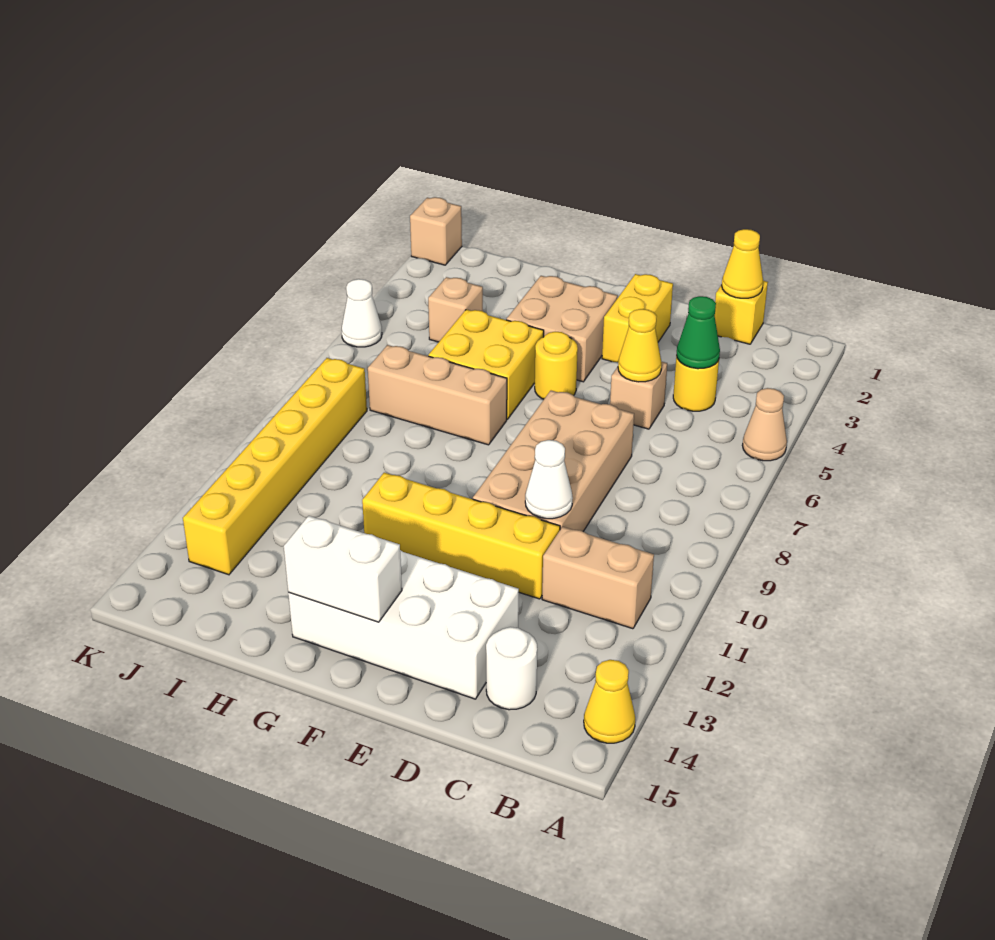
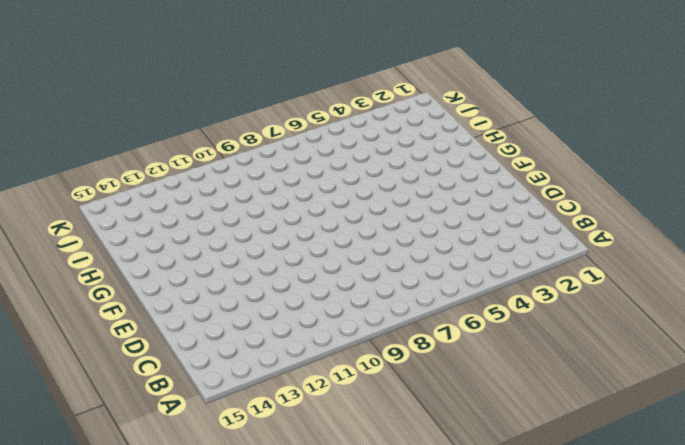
none -> tan cone A5 level 1
none -> yellow cone A14 level 1
none -> tan brick B11:C11 level 1

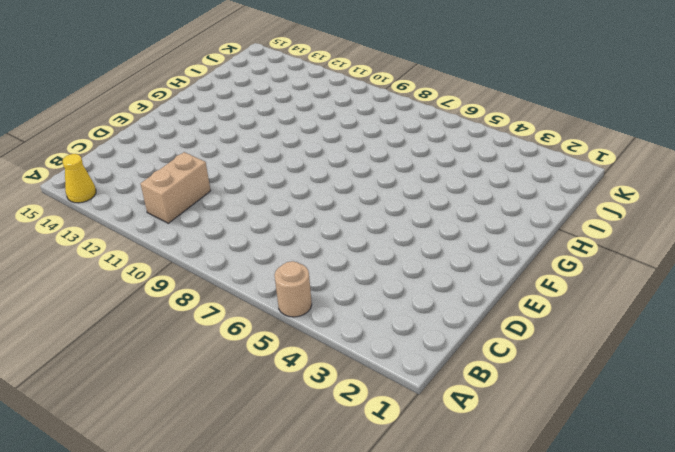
tan round brick A5 level 1 -> tan cone A5 level 1
none -> yellow brick C1 level 1
none -> yellow round brick C4 level 1
none -> white round brick C14 level 1

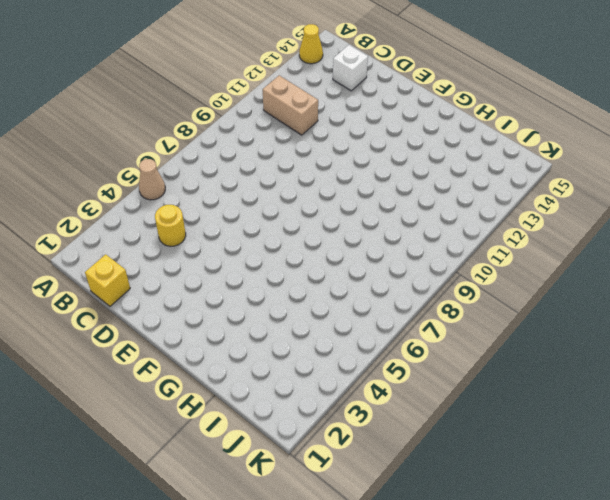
white brick C14 level 1 -> white round brick C14 level 1
none -> tan brick D5 level 1
none -> tan brick D7:E10 level 1
none -> yellow brick D11:G11 level 1

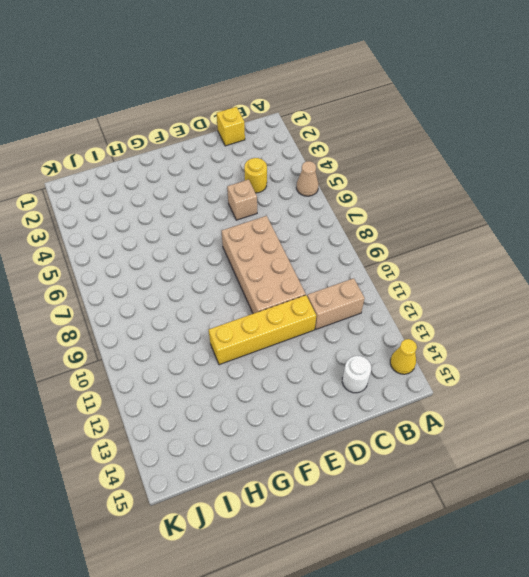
none -> white brick D13:G14 level 1
none -> yellow brick E2:E3 level 1
none -> tan brick F3:G4 level 1

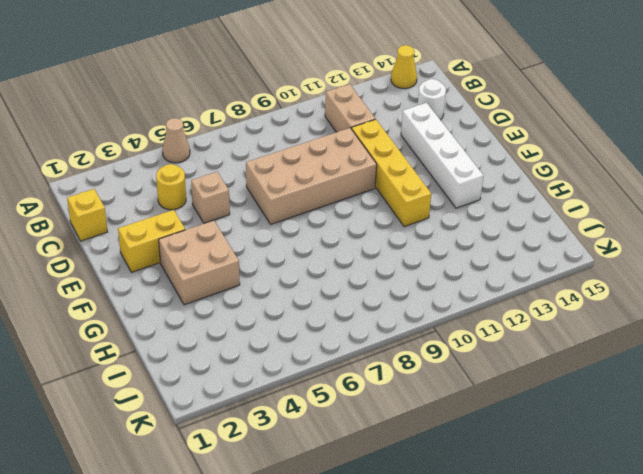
white brick D13:G13 level 1 -> white brick D13:G14 level 1
none -> yellow round brick F5 level 1
none -> yellow brick G5:H6 level 1
none -> tan brick G7:I7 level 1

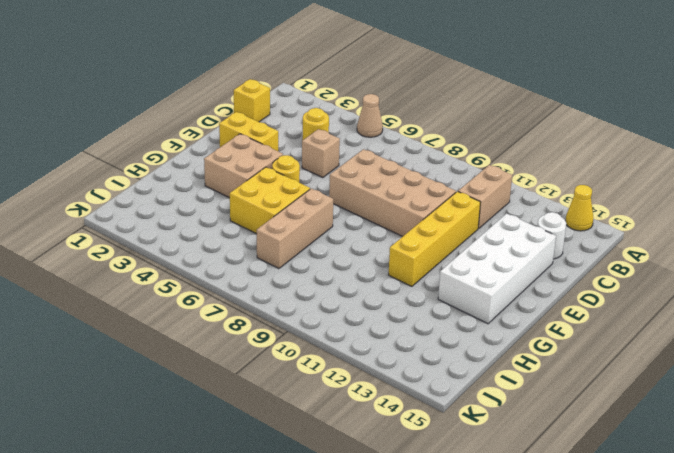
none -> tan brick I4 level 1
none -> yellow brick J8:J13 level 1
none -> tan brick K1 level 1

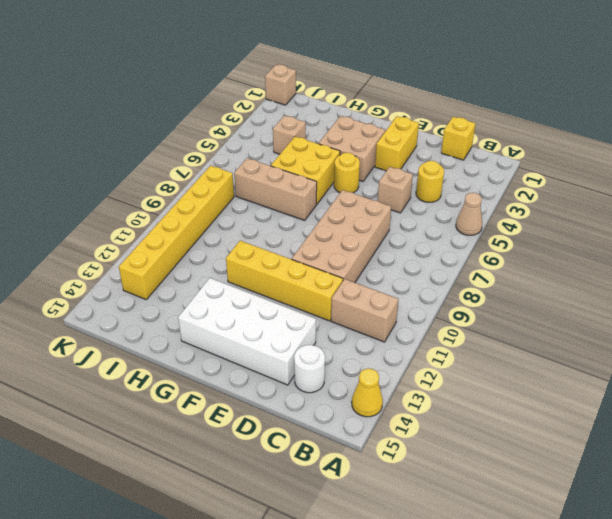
none -> white cone K5 level 1
none -> yellow cone C1 level 2
none -> green cone C4 level 2

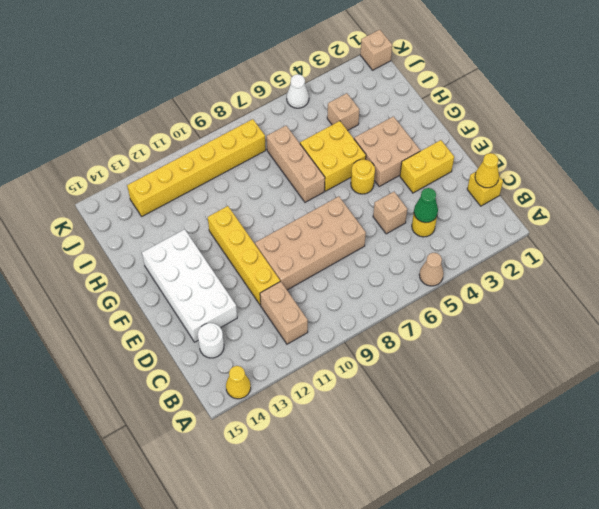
none -> yellow cone D5 level 2
none -> white cone D10 level 2
none -> white brick F14:G14 level 2

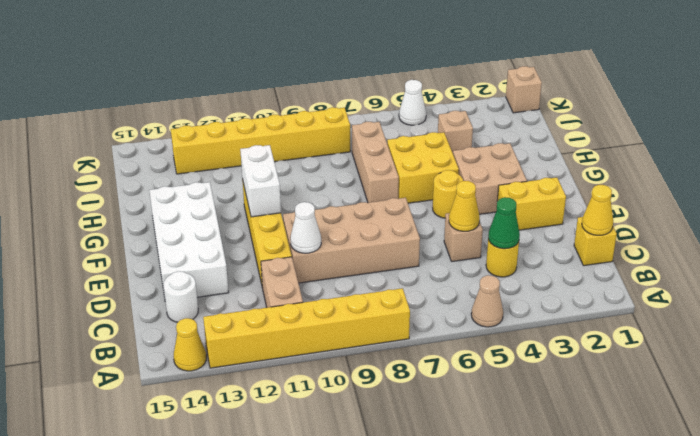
yellow brick A8:A13 level 1 -> none
white brick F11:G11 level 2 -> white brick F14:G14 level 2

